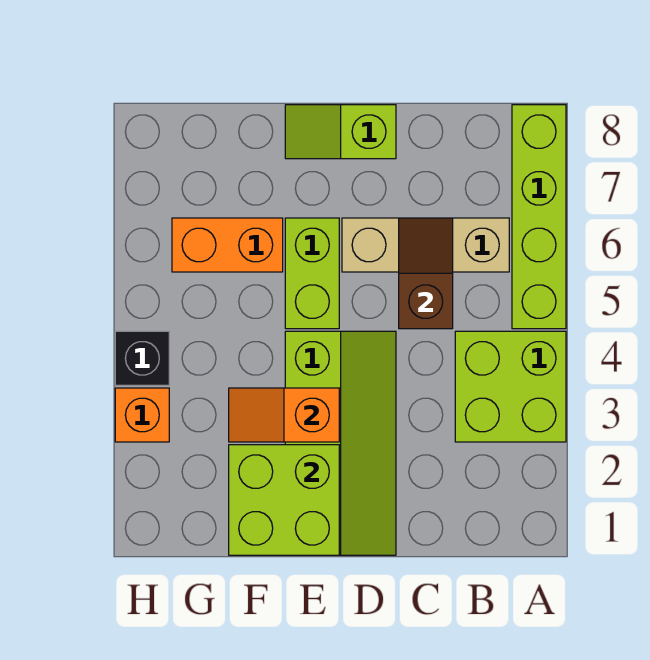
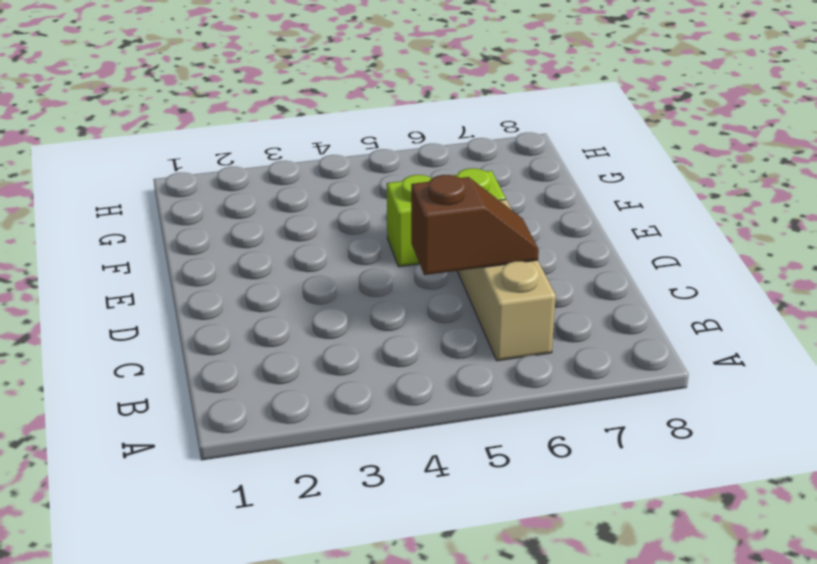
none -> lime brick A3:B4 level 1
none -> lime brick A5:A8 level 1
none -> lime slope D1:E4 level 1 top E

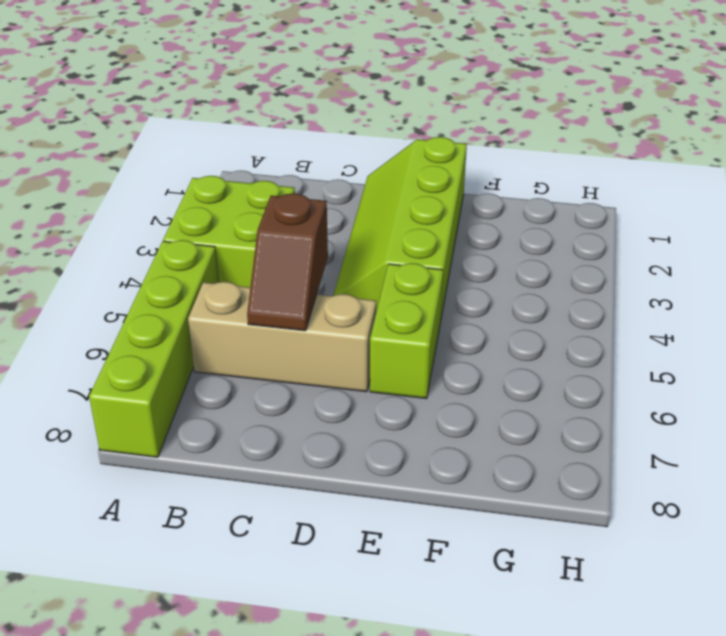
none -> lime slope D8:E8 level 1 top D
none -> orange brick F6:G6 level 1
none -> orange brick H3 level 1

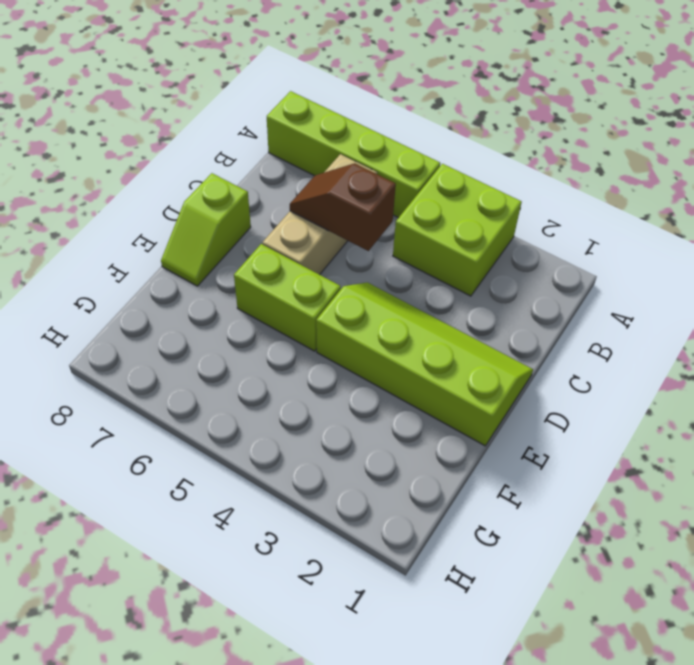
none -> orange brick F6:G6 level 1
none -> orange brick H3 level 1
none -> black brick H4 level 1

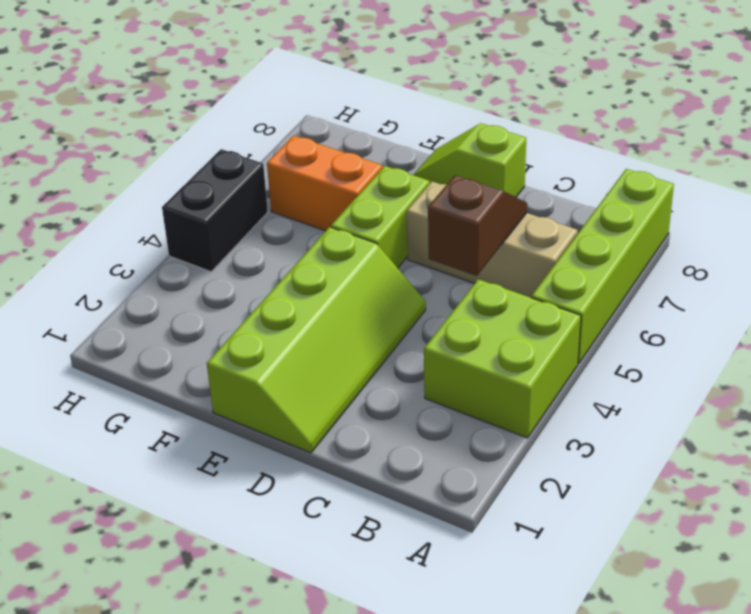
black brick H4:H5 level 1 -> black brick H4 level 1
none -> orange brick H3 level 1
none -> lime brick E1:F2 level 2
none -> orange slope E3:F3 level 2 top E

